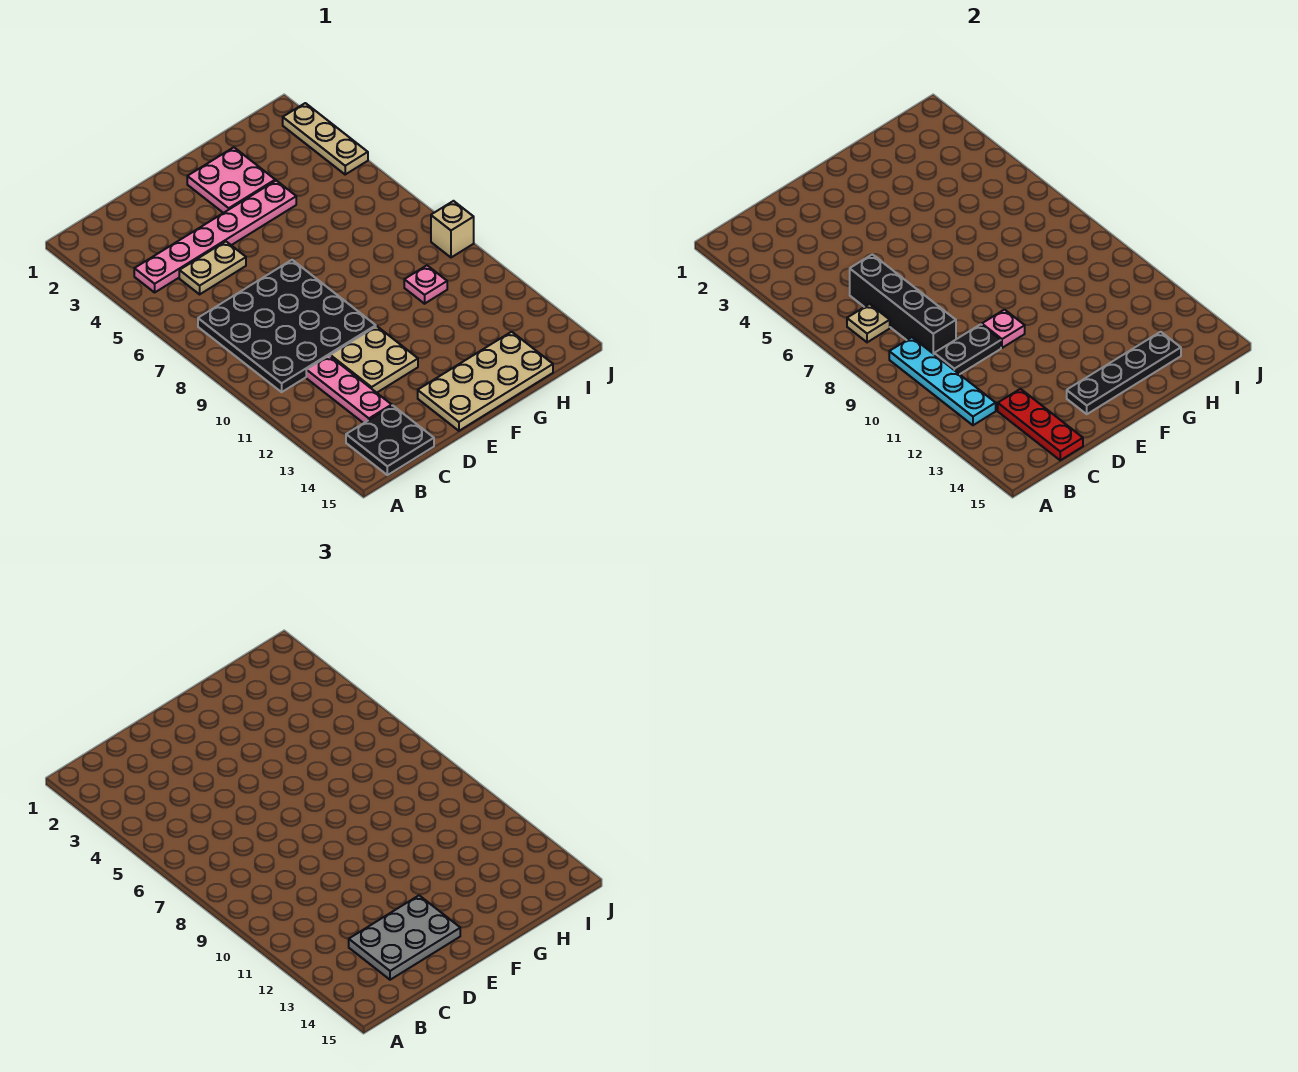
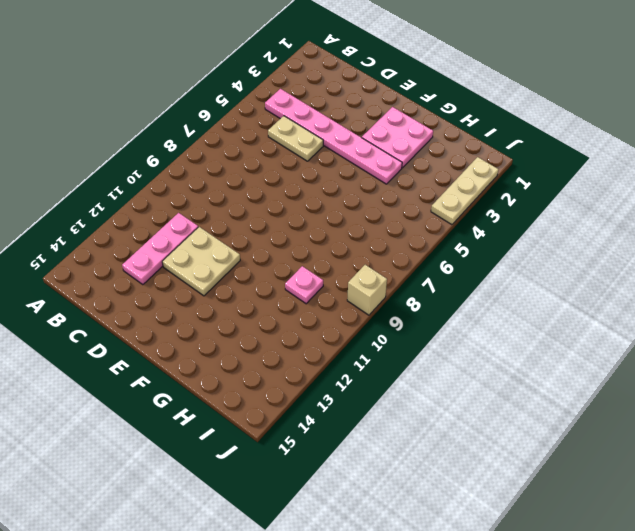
none -> black plate B7:E10 level 1
none -> black plate B14:C15 level 1
none -> tan plate E14:H15 level 1

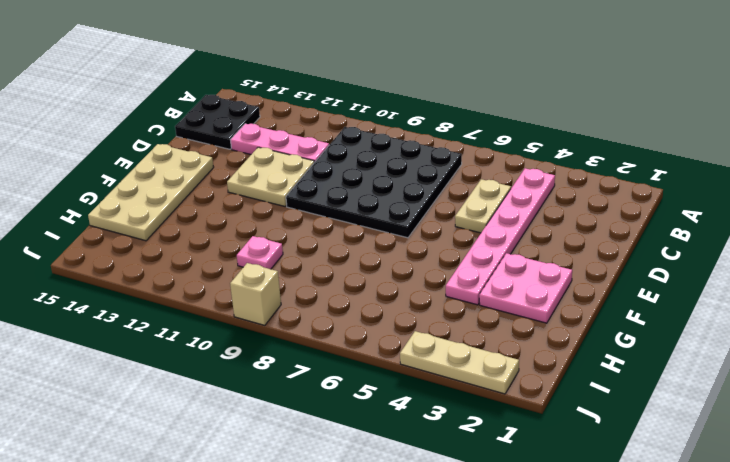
none -> tan plate B7 level 2
none -> cyan plate B9:B12 level 2
none -> black brick C6:C9 level 2

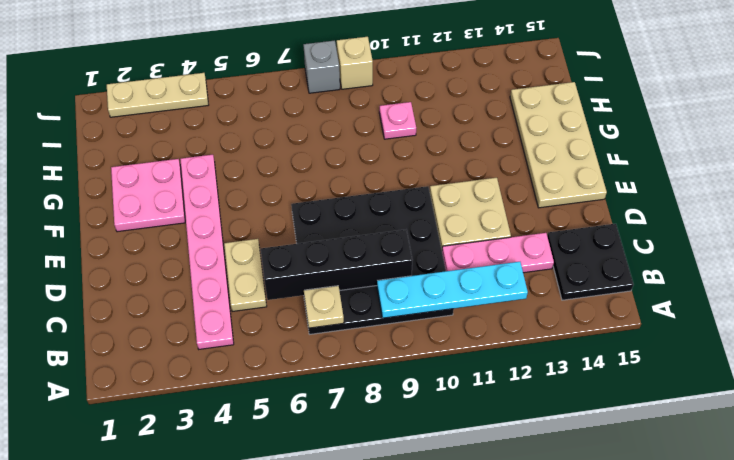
grey brick J8 level 1 -> none
none -> black plate C10:D10 level 2
none -> red plate C13:C15 level 2
none -> pink plate E10 level 2

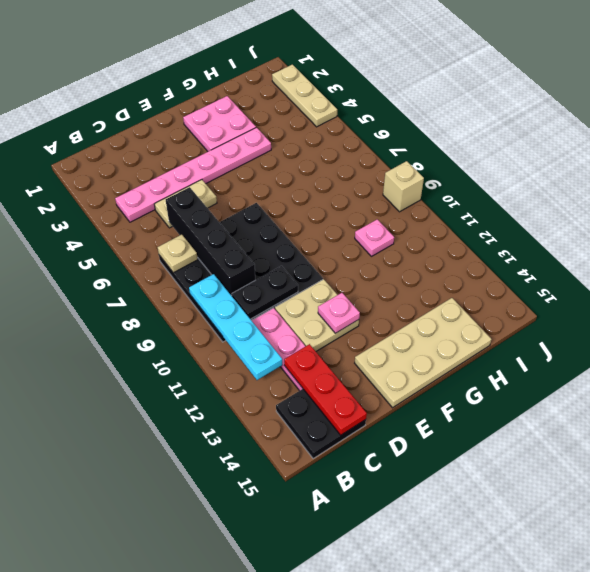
pink plate E12 level 2 -> pink plate E10 level 2
none -> black plate E14:H14 level 2
none -> grey plate C13:E14 level 3

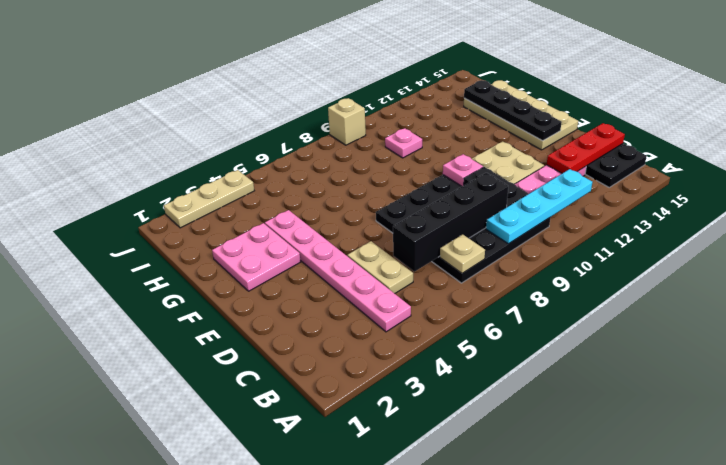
none -> grey plate C13:E14 level 3

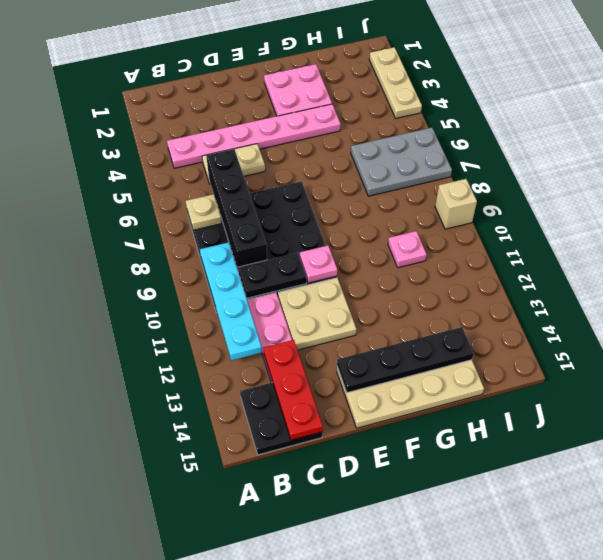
grey plate H6:J7 level 1 -> grey plate C13:E14 level 3

